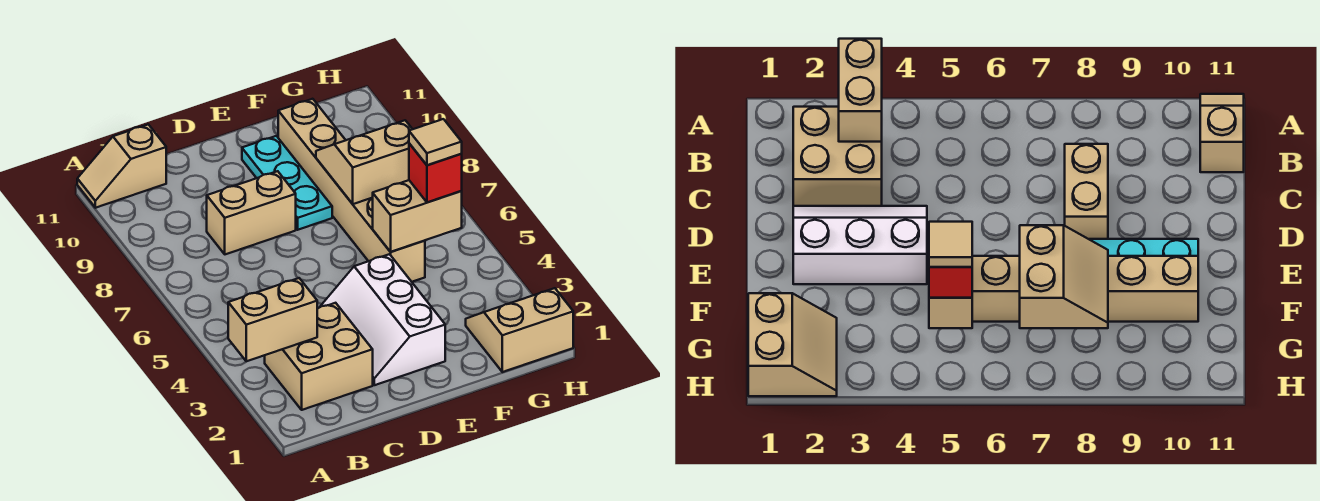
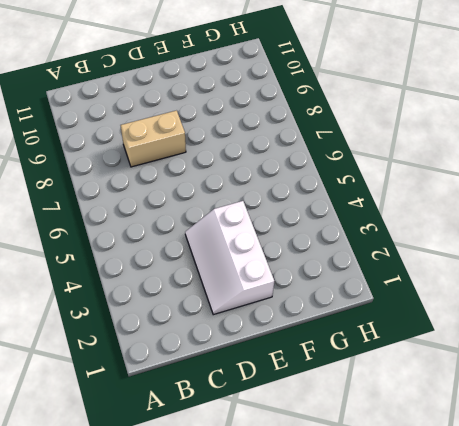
none -> tan slope A11:B11 level 1 top B
none -> tan brick B2:C3 level 1
none -> cyan plate E8:E10 level 1

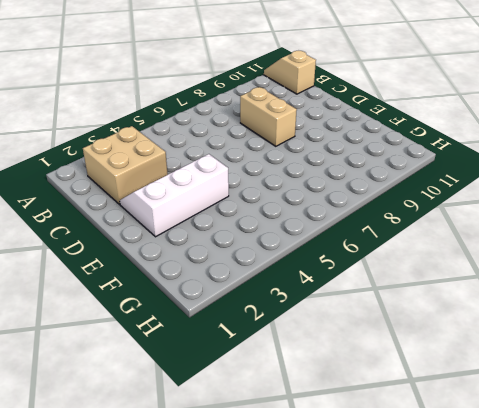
none -> cyan plate E8:E10 level 1
none -> tan brick F5:F10 level 1
none -> tan slope G1:H2 level 1 top 1

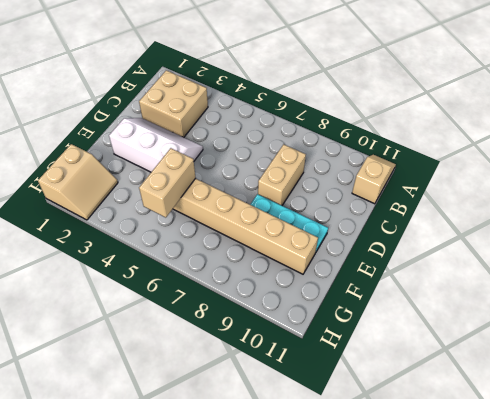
none -> tan brick A3:B3 level 2
none -> tan slope F7:G8 level 2 top 7
none -> red brick G5 level 3

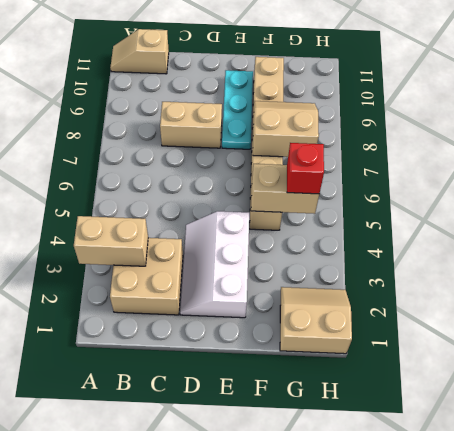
none -> tan tile G5 level 4

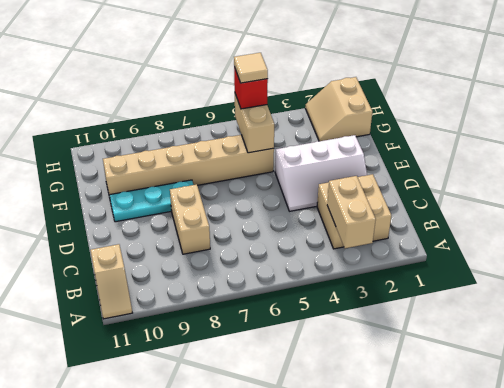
none -> tan slope F7:G8 level 2 top 7

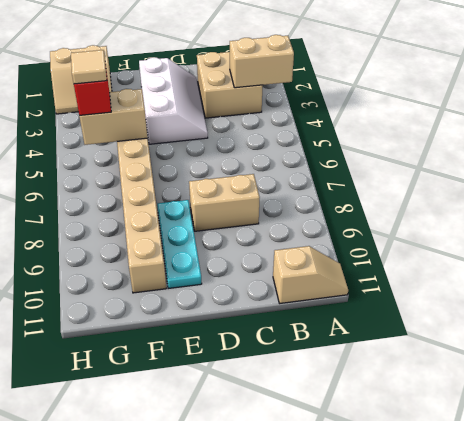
none -> tan slope F7:G8 level 2 top 7

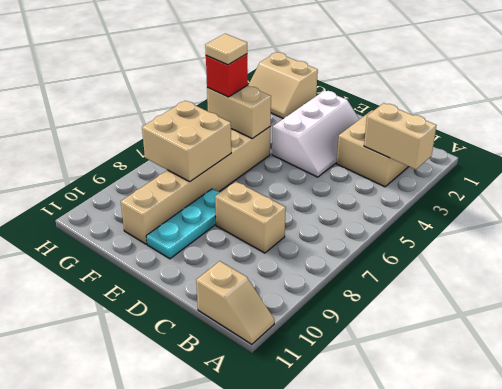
tan brick F7:G8 level 2 -> tan slope F7:G8 level 2 top 7

